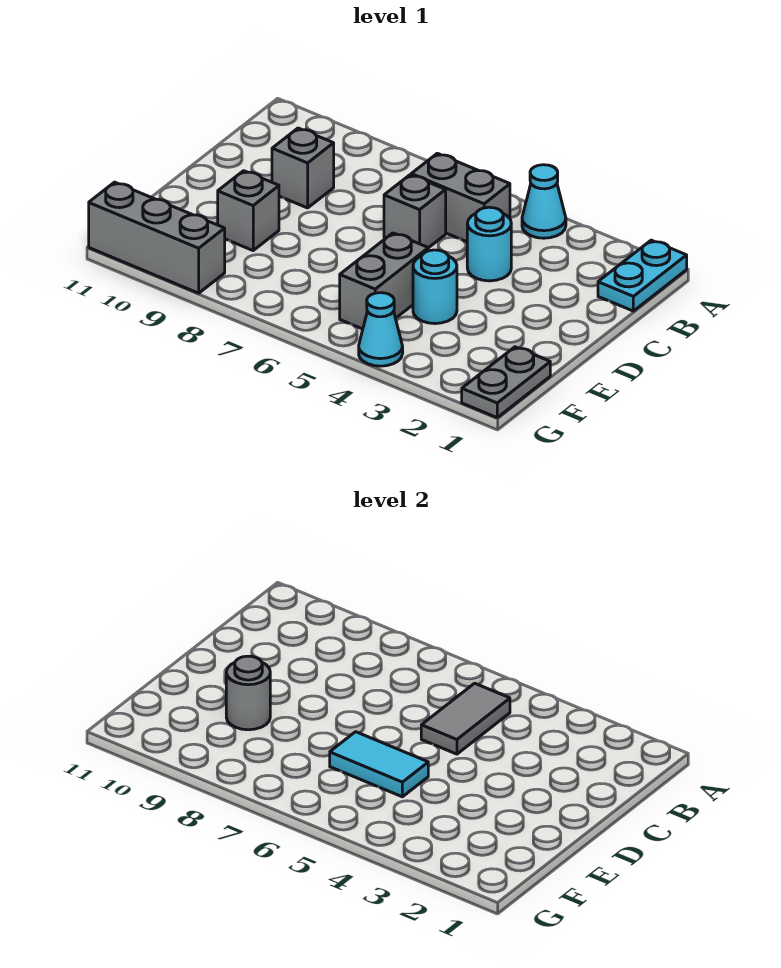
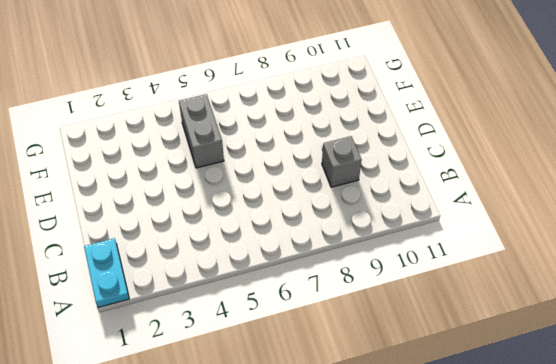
none -> cyan cone A4 level 1
none -> grey brick B5:B6 level 1
none -> cyan round brick C4 level 1

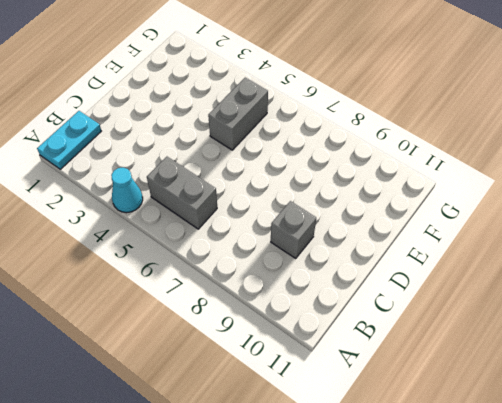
none -> cyan round brick C4 level 1
none -> grey brick C6 level 1
none -> cyan round brick E4 level 1

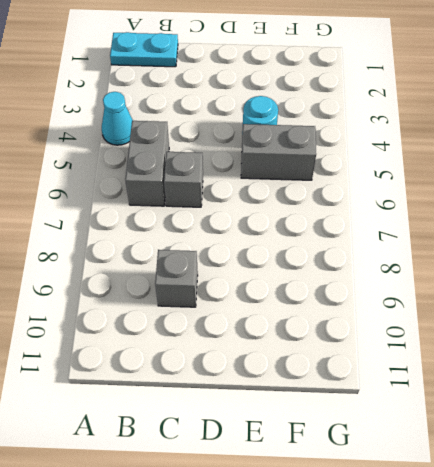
none -> cyan round brick C4 level 1
none -> grey brick E9 level 1
none -> grey plate F1:G1 level 1

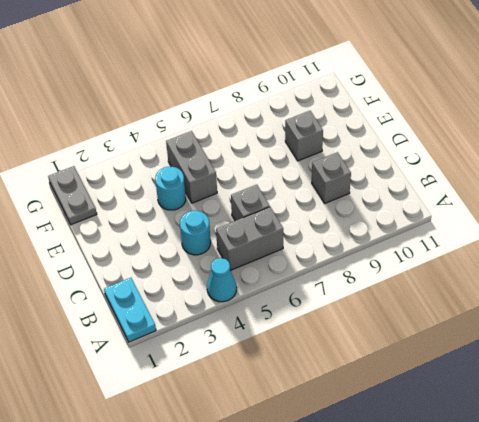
none -> cyan cone G4 level 1
none -> grey brick G9:G11 level 1
none -> grey tile B5:C5 level 2

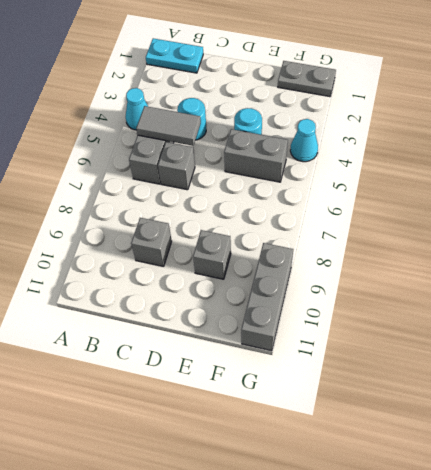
none -> cyan tile E5:E6 level 2
none -> grey round brick E9 level 2

